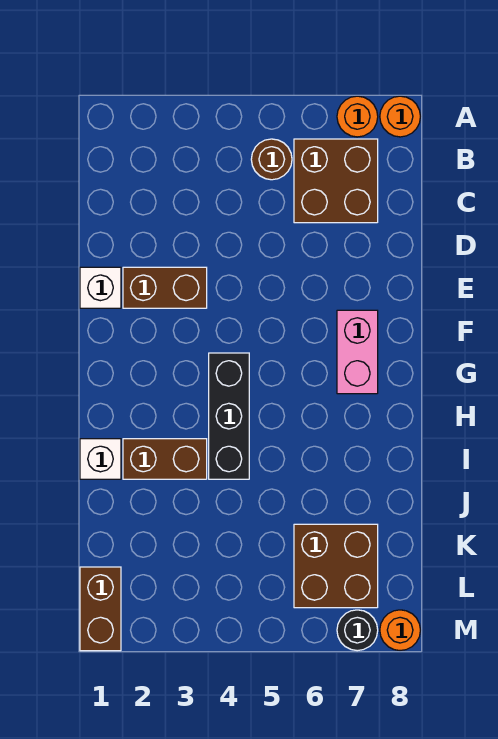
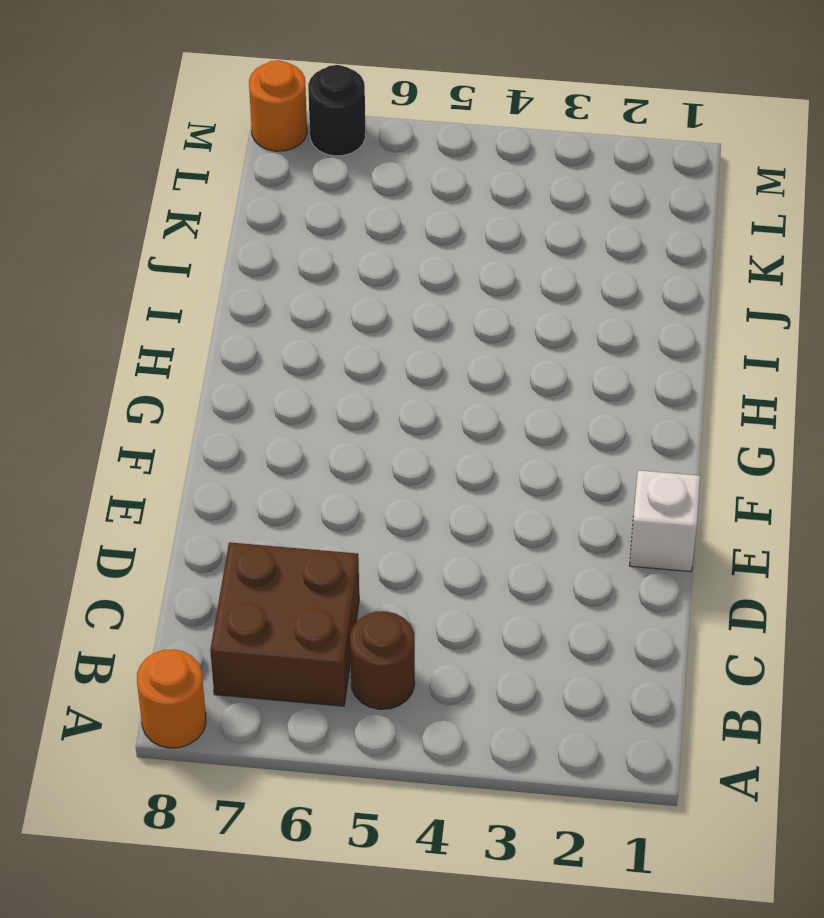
none -> orange round brick A7 level 1
none -> brown brick E2:E3 level 1
none -> pink brick F7:G7 level 1

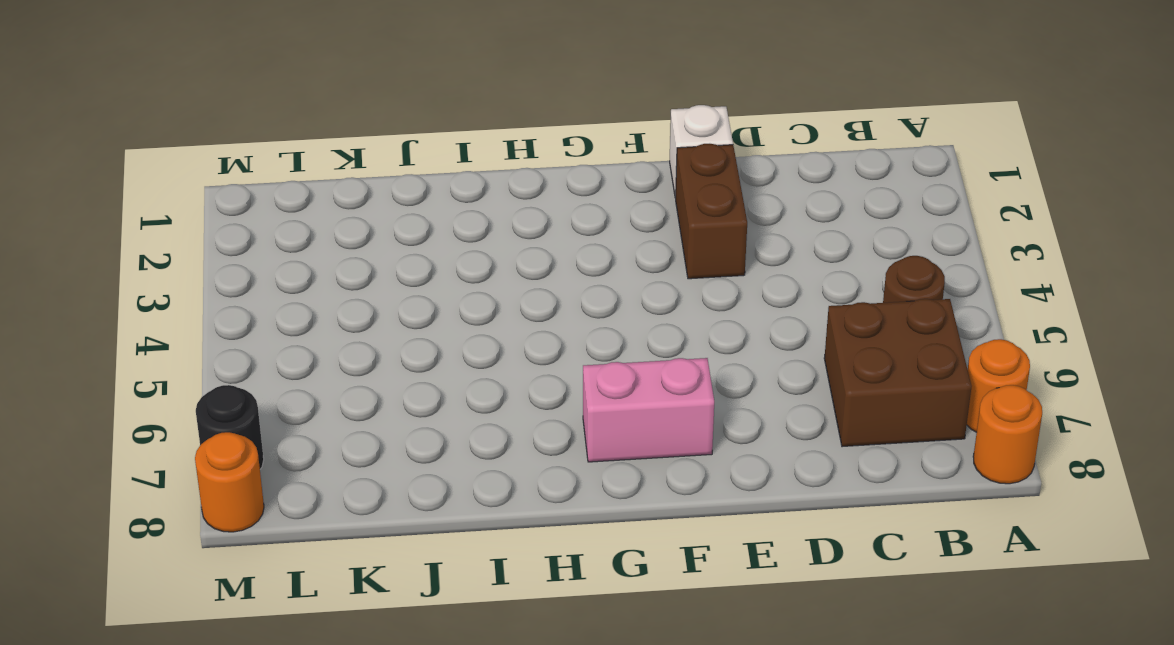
none -> black brick G4:I4 level 1
none -> white brick I1 level 1
none -> brown brick I2:I3 level 1

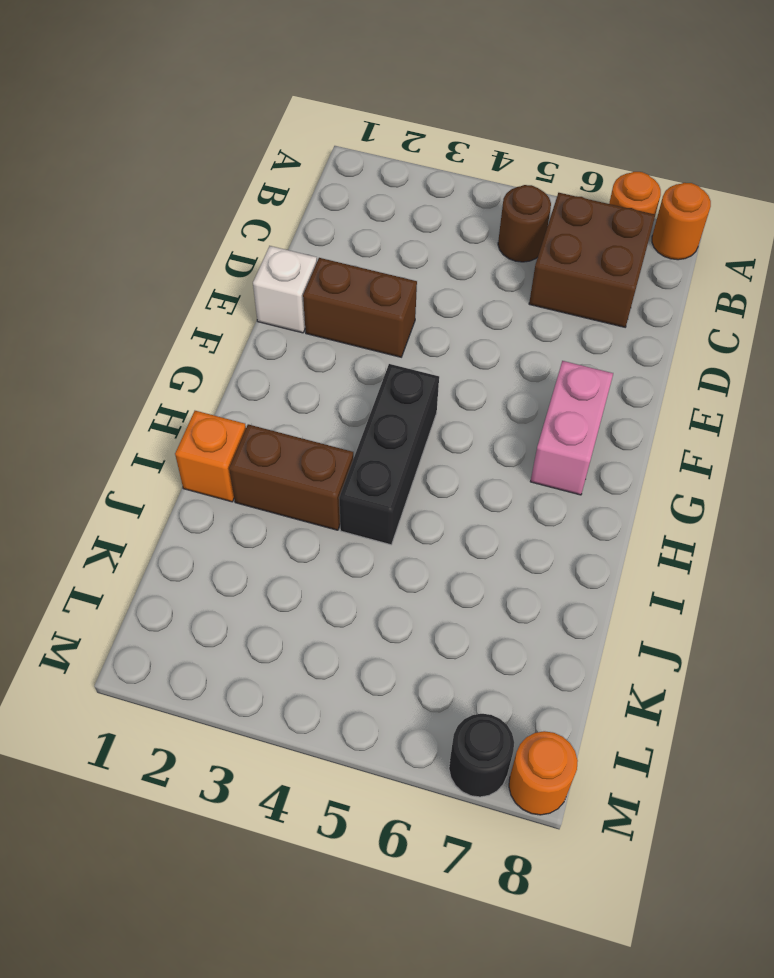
orange brick I1 level 1 -> white brick I1 level 1
none -> brown brick K6:L7 level 1
none -> brown brick L1:M1 level 1

